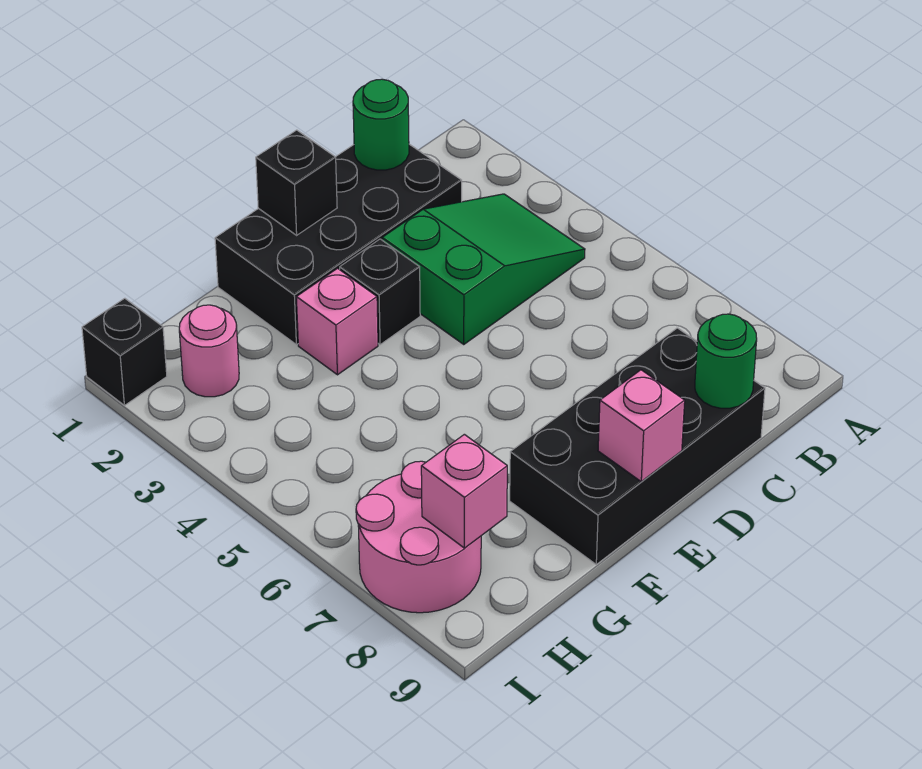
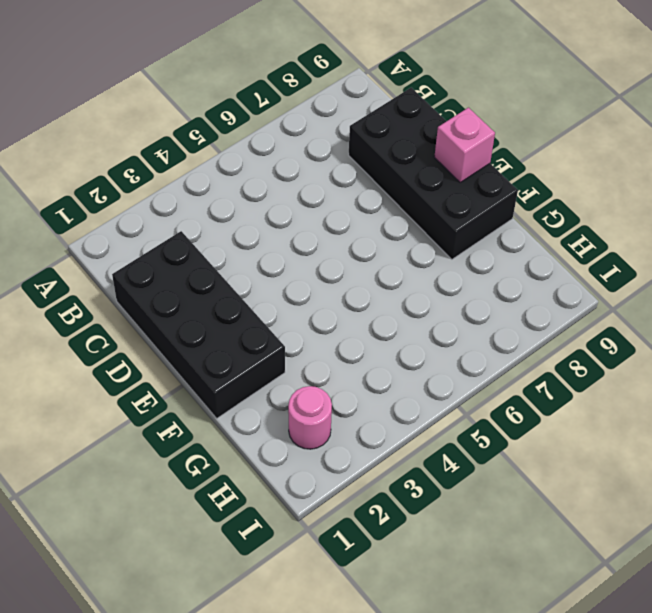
none -> green slope B3:D4 level 1 top D
none -> black brick E3 level 1
none -> pink brick F3 level 1

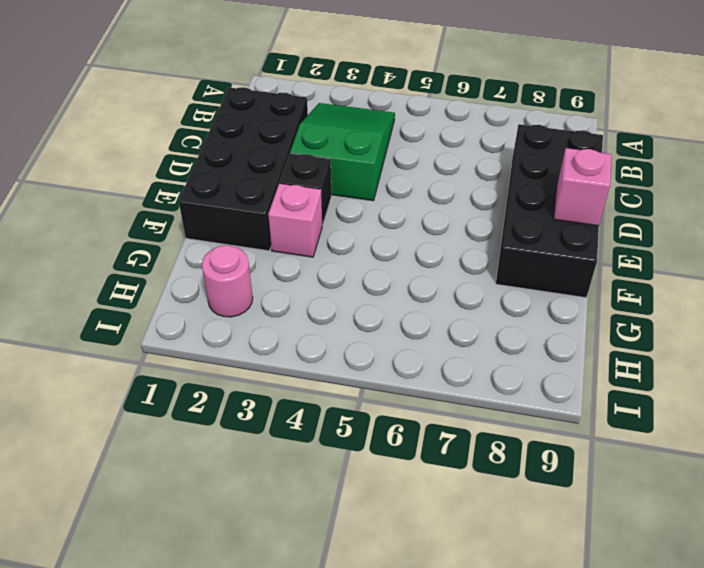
none -> pink round brick H7:I8 level 1
none -> black brick I1 level 1
none -> green round brick C1 level 2

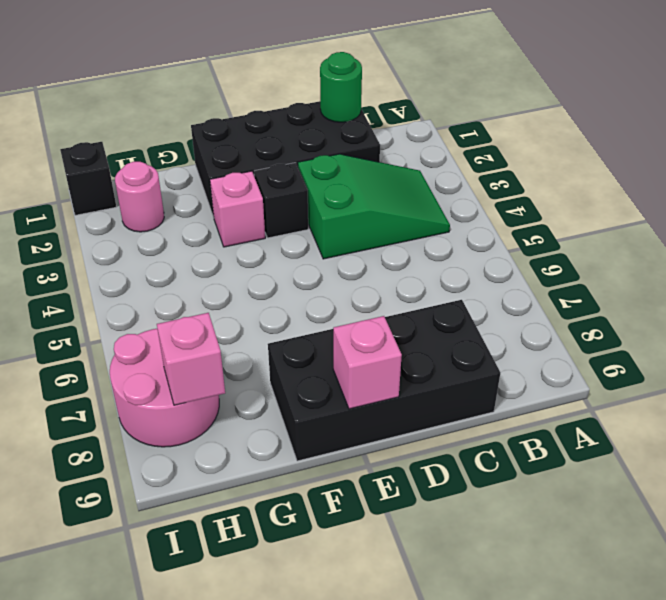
none -> green round brick C9 level 2
none -> black brick E1 level 2

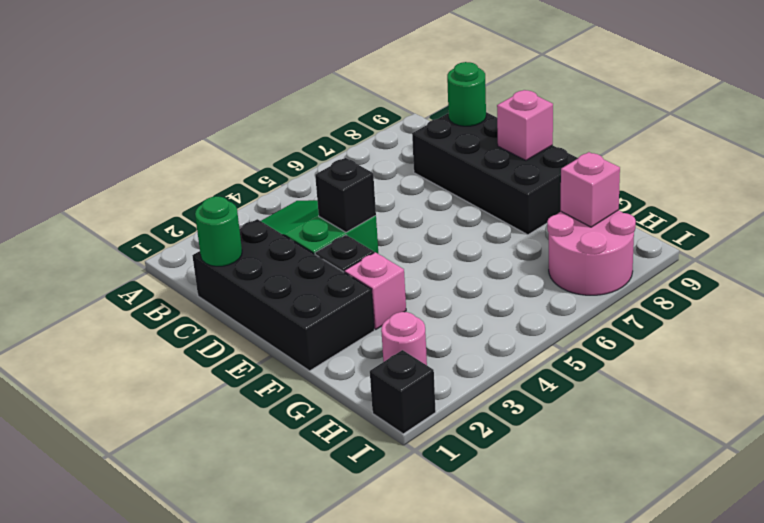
black brick D4 level 2 -> black brick E1 level 2

